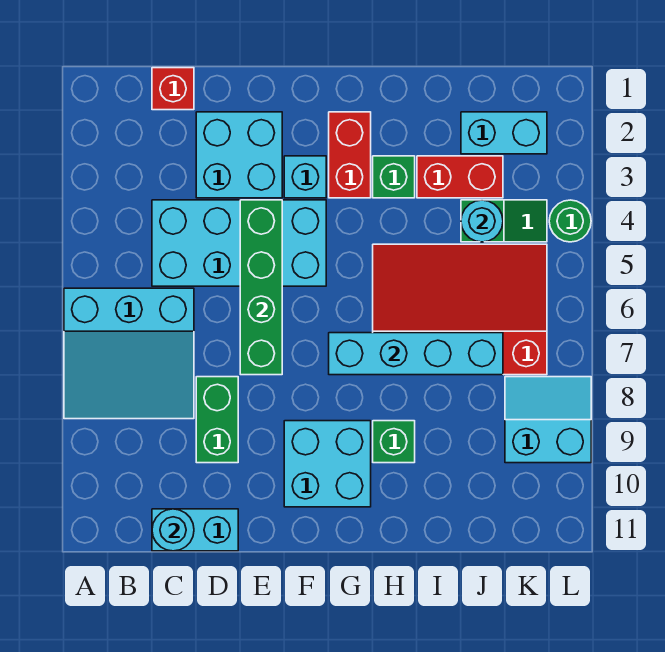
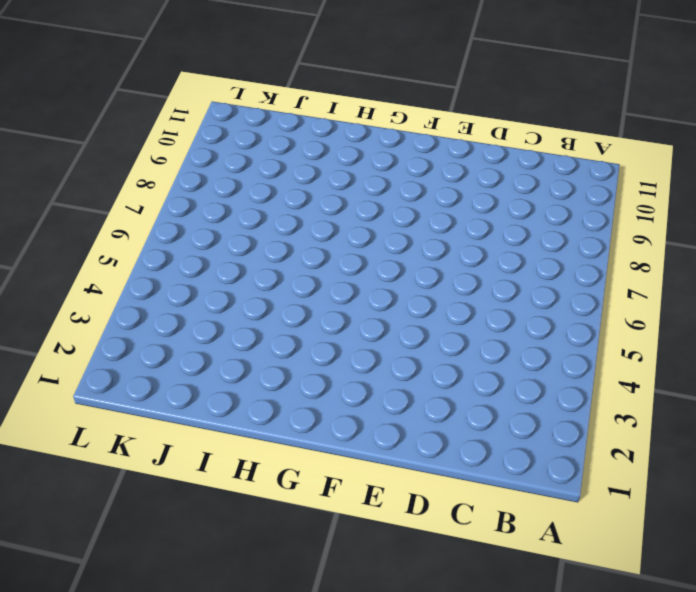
none -> cyan slope A6:C8 level 1 top 6
none -> red brick C1 level 1
none -> cyan brick C4:F5 level 1

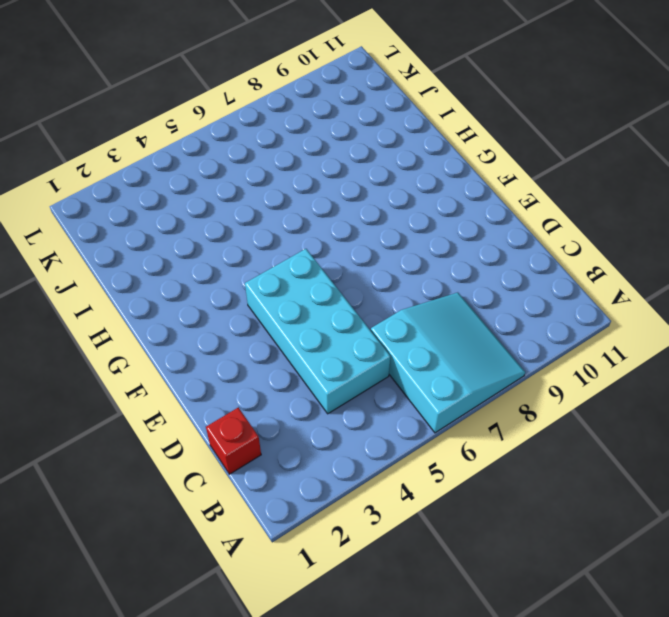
none -> cyan brick C11:D11 level 1
none -> cyan brick D2:E3 level 1
none -> green brick D8:D9 level 1

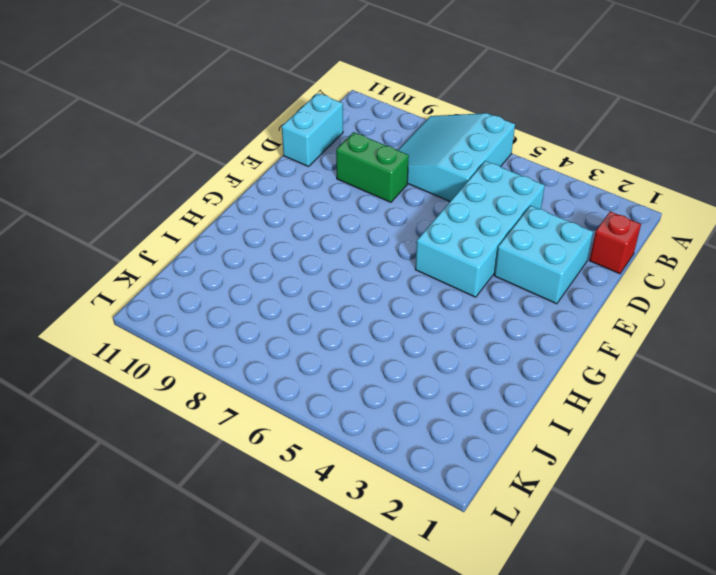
none -> cyan brick F3 level 1
none -> cyan brick F9:G10 level 1
none -> red brick G2:G3 level 1

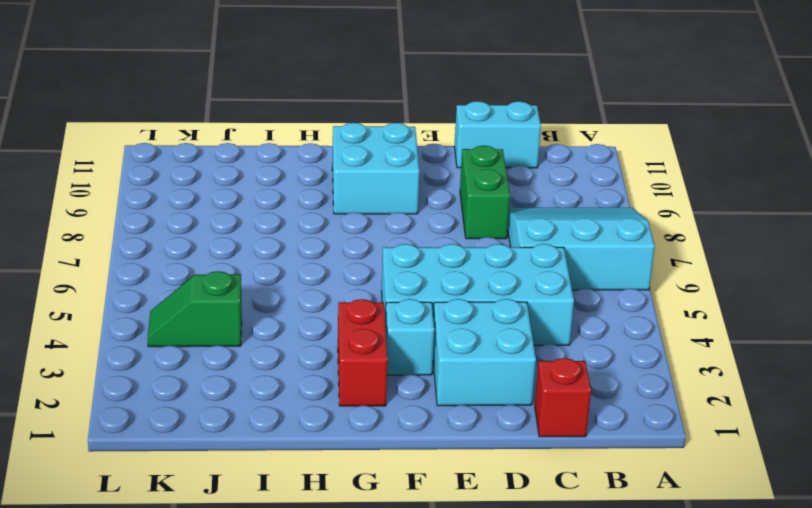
none -> green brick H3 level 1
none -> red slope H5:K7 level 1 top 7
none -> green brick H9 level 1

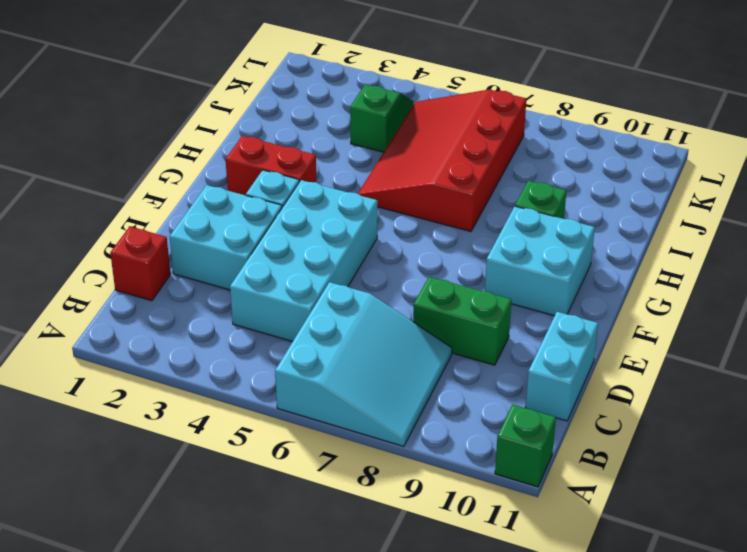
green brick A11 level 1 -> green brick H3 level 1
none -> red brick I3:J3 level 1
none -> cyan brick J2:K2 level 1
none -> cyan slope K8:L9 level 1 top 9

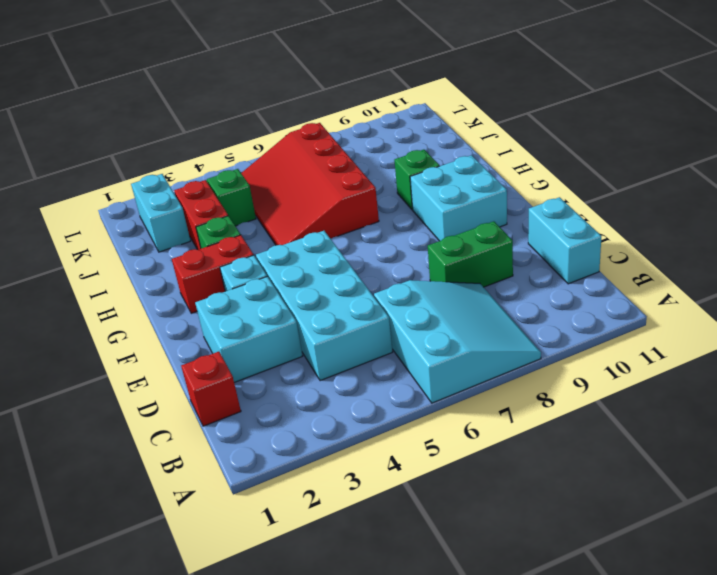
none -> cyan slope K8:L9 level 1 top 9
none -> green round brick L4 level 1
none -> cyan round brick C11 level 2

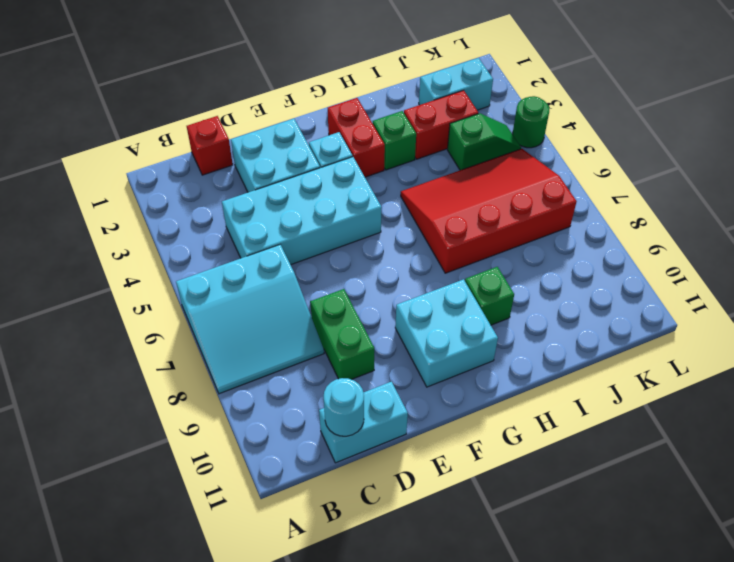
none -> cyan slope K8:L9 level 1 top 9
none -> green brick E4:E7 level 2
none -> cyan brick G7:J7 level 2

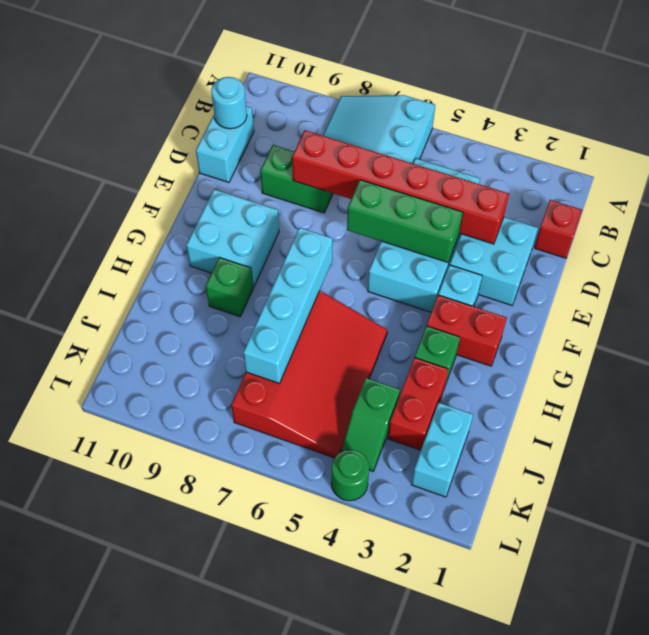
red brick D3:D8 level 2 -> none
green brick E4:E6 level 2 -> green brick E4:E7 level 2
none -> cyan slope K8:L9 level 1 top 9
none -> cyan round brick J4 level 2

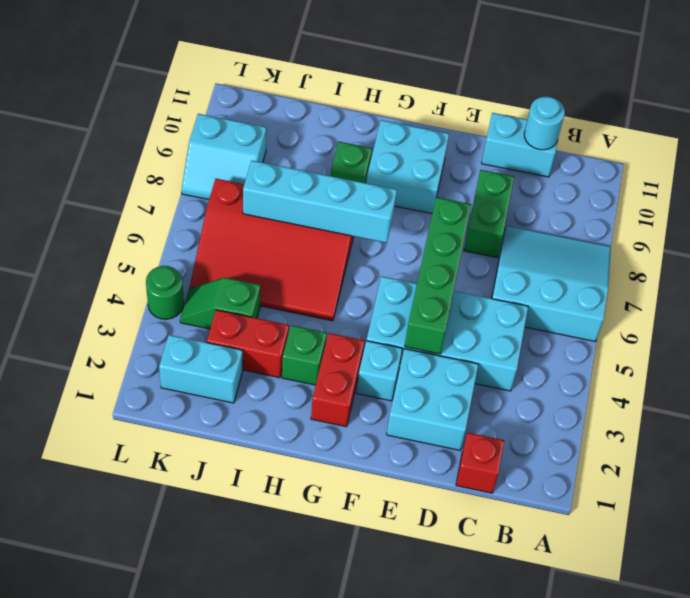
none -> cyan round brick J4 level 2

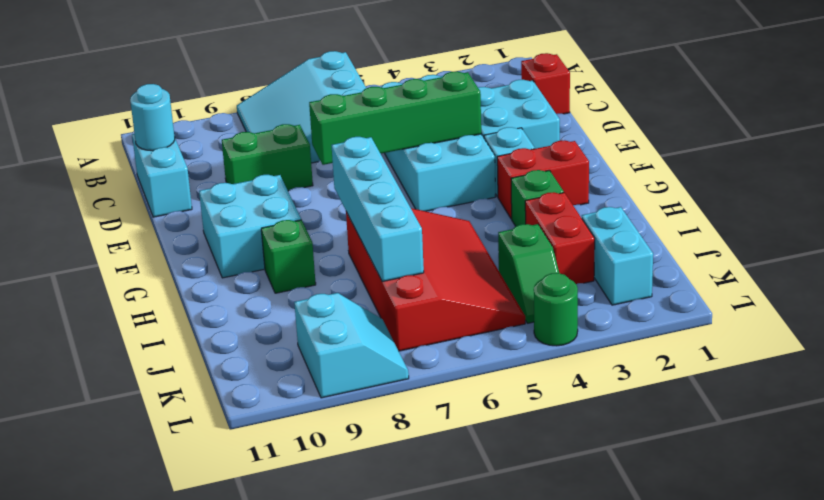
none -> cyan round brick J4 level 2

